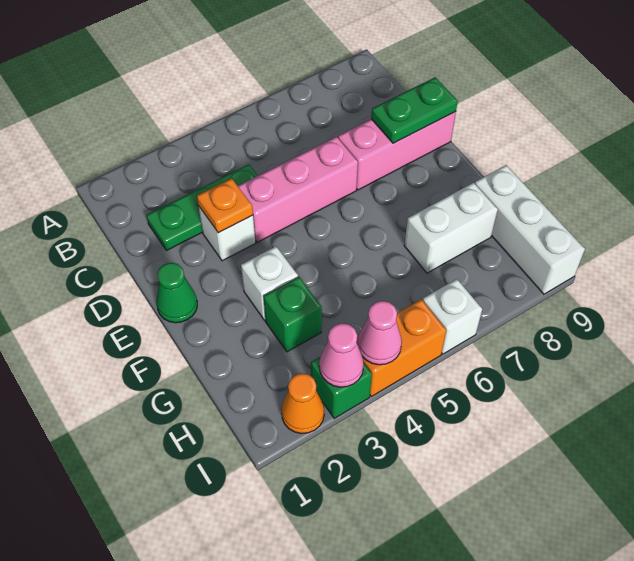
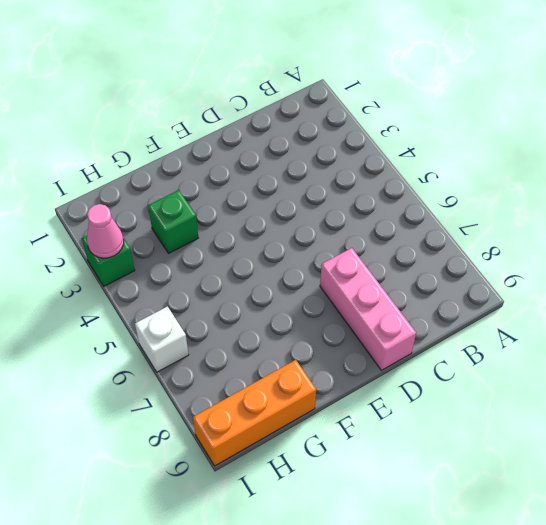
orange brick G9:I9 level 1 -> white brick G9:I9 level 1
none -> green plate C2:C4 level 1
none -> white brick D3 level 1
none -> pink brick D4:D6 level 1

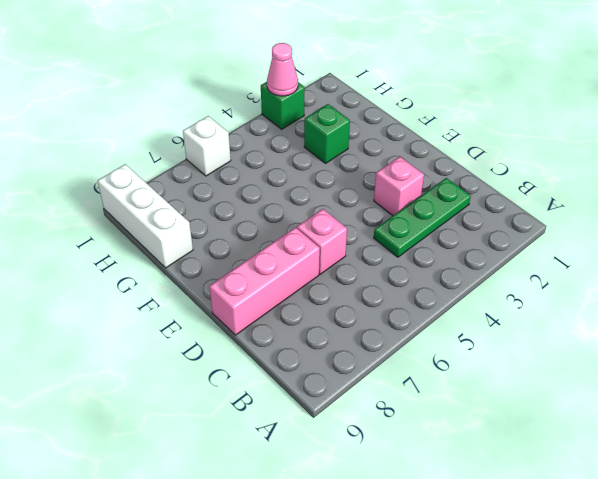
pink brick D3 level 1 -> white brick D3 level 1
pink brick D6 level 1 -> pink brick D4:D6 level 1
none -> green cone E1 level 1
none -> white brick F3 level 1
none -> white brick G7:G8 level 1

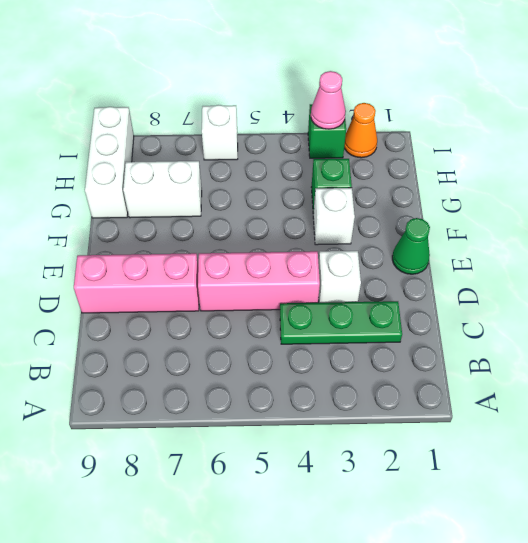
none -> orange brick I4:I5 level 1
none -> orange plate D3 level 2
none -> green plate D8:D9 level 2

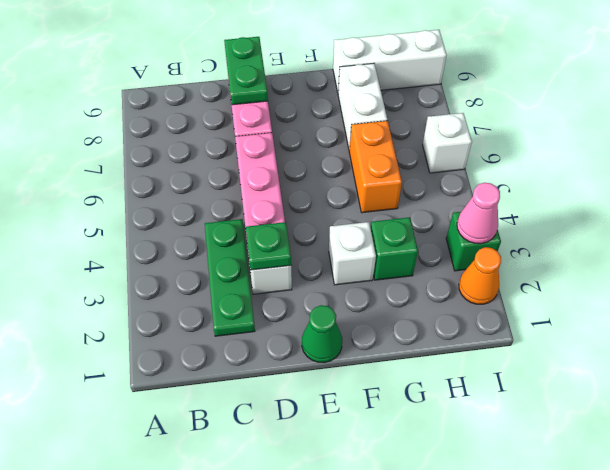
green plate D3 level 2 -> orange plate D3 level 2
orange brick G5:G6 level 1 -> orange brick I4:I5 level 1
none -> pink cone I4 level 2

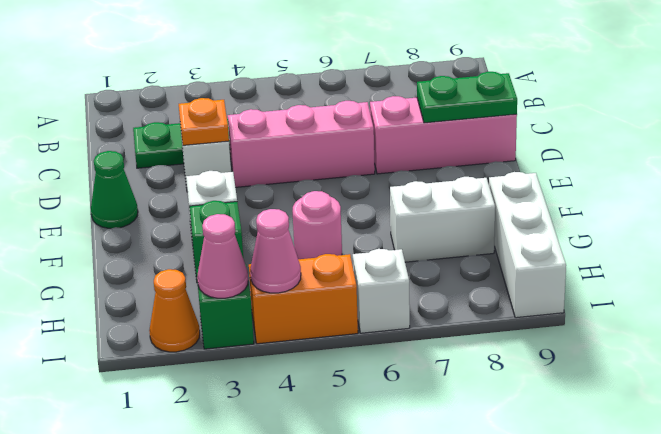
pink round brick G5 level 1 -> none

